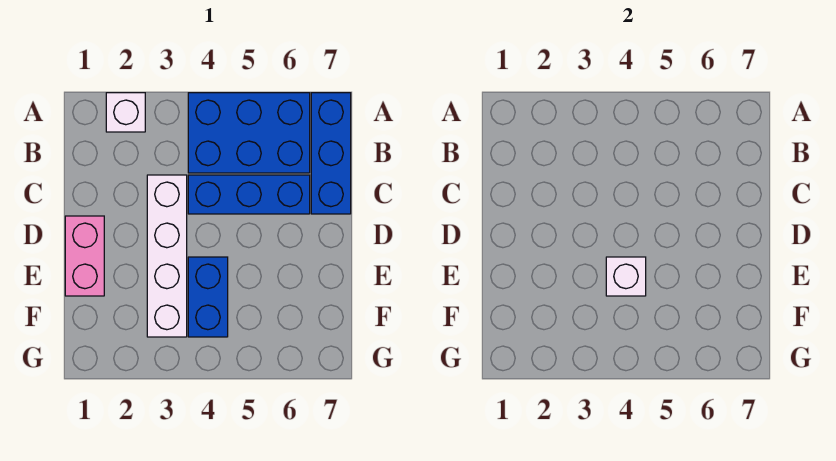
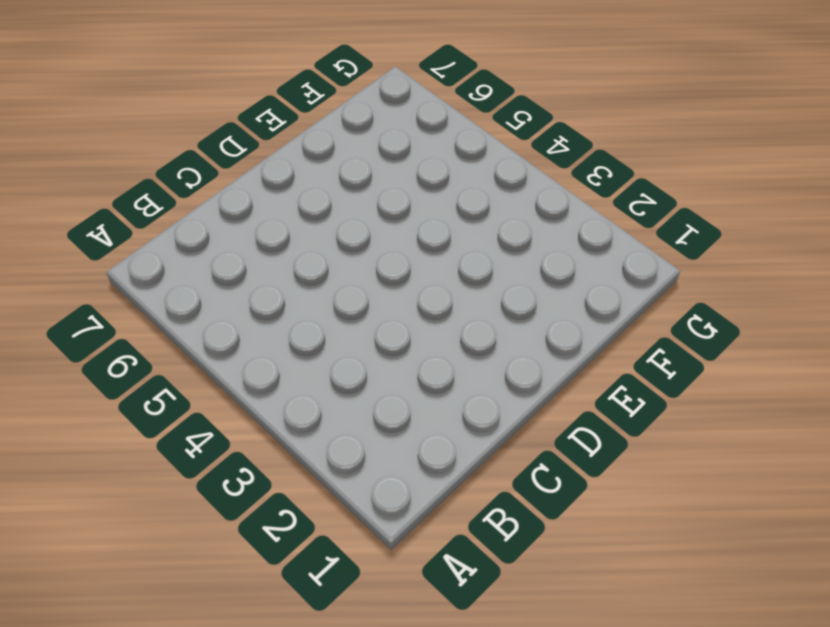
none -> white brick A2 level 1
none -> blue brick A4:B6 level 1

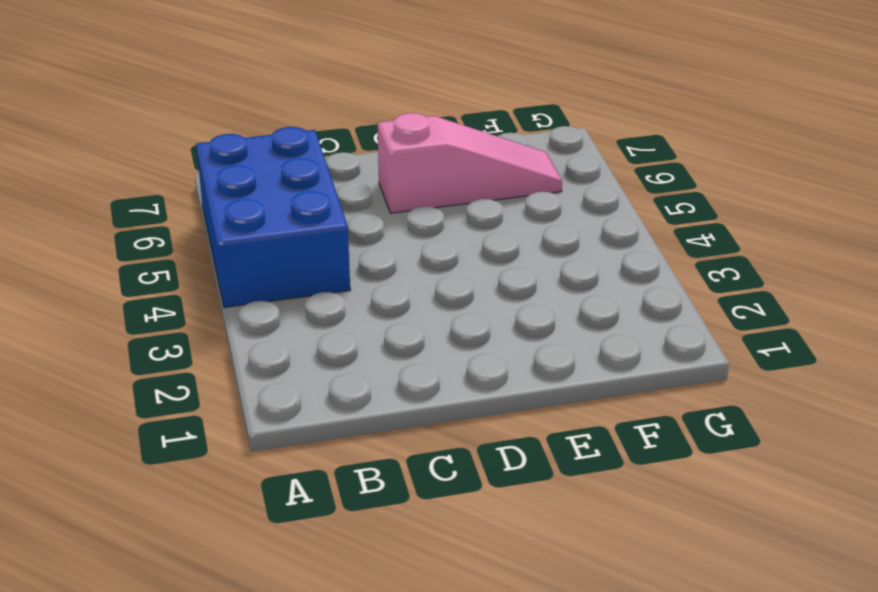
pink slope D6:F6 level 1 top D -> none
none -> white brick A2 level 1
none -> blue brick A7:C7 level 1

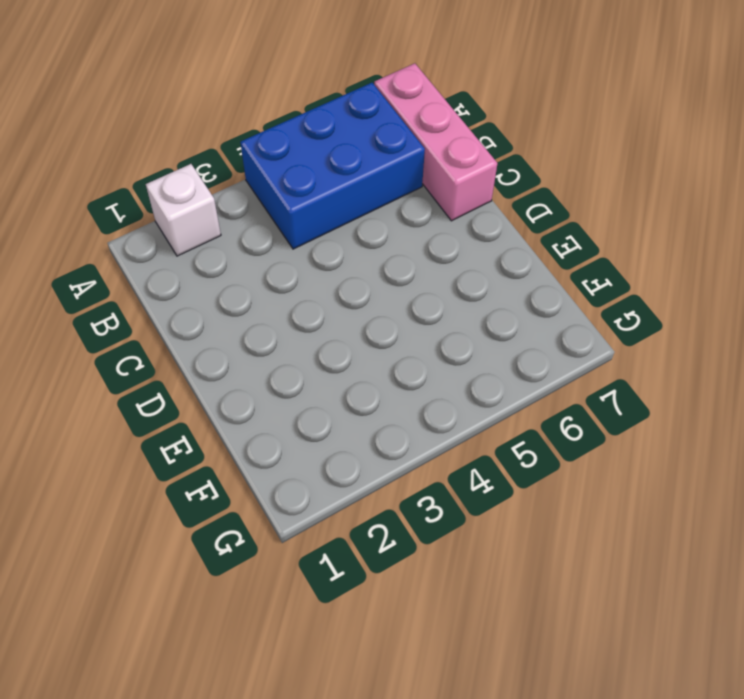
pink brick A7:C7 level 1 -> blue brick A7:C7 level 1
none -> white brick C3:F3 level 1
none -> blue brick C4:C6 level 1

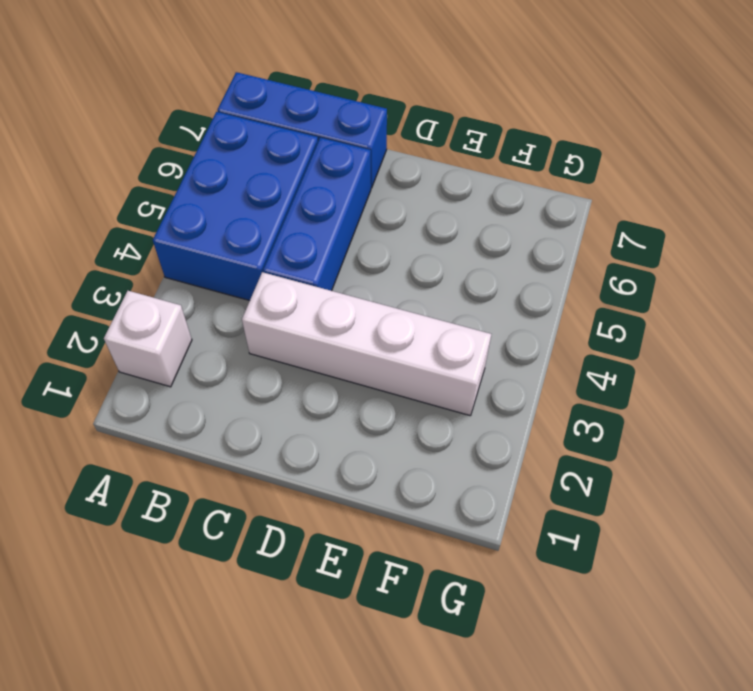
none -> pink brick D1:E1 level 1
none -> blue brick E4:F4 level 1

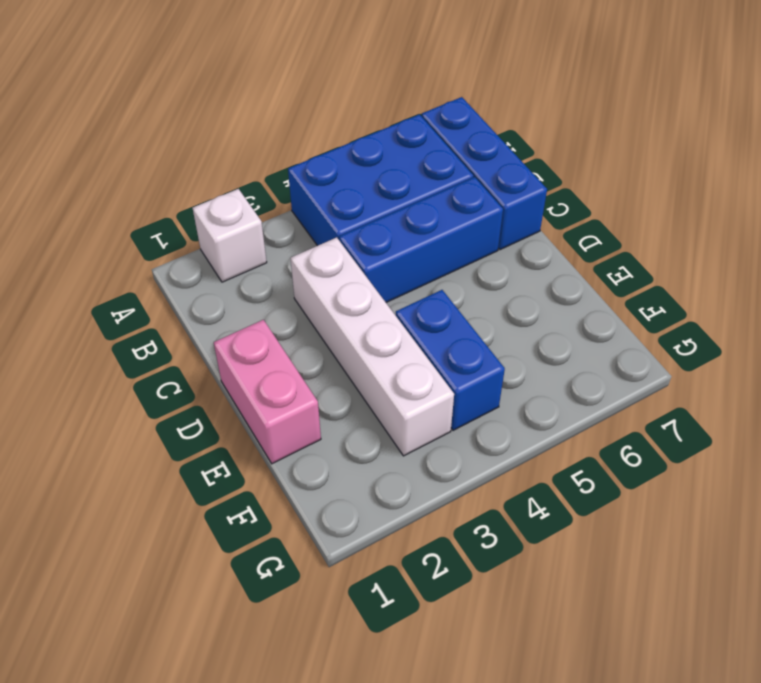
none -> white brick E4 level 2

